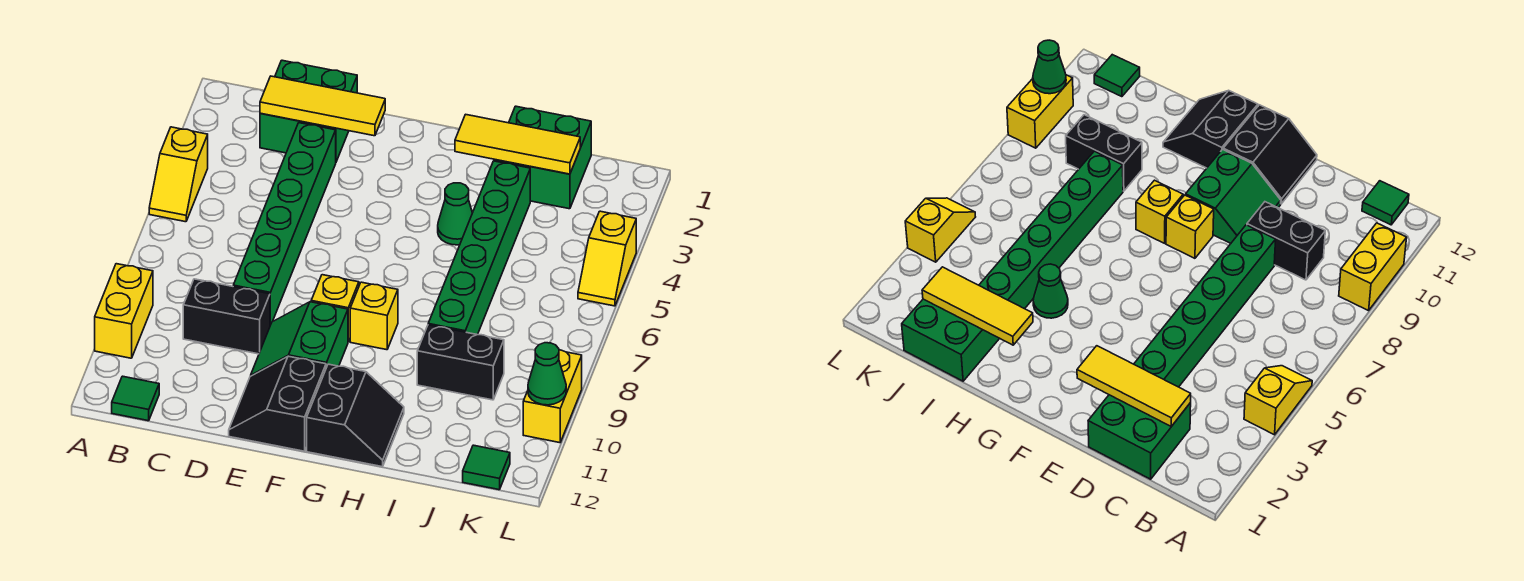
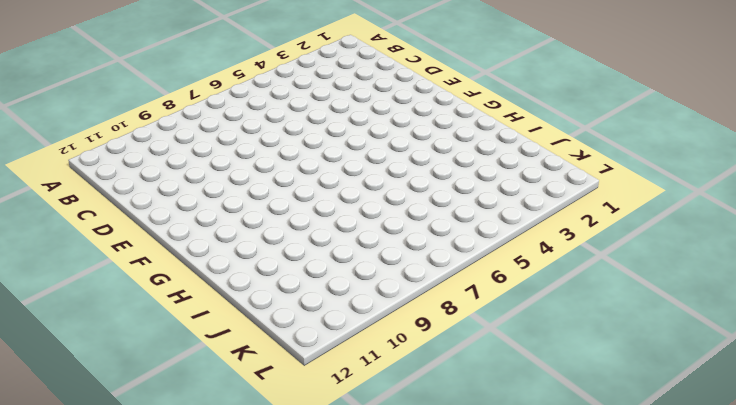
none -> yellow slope A4:A5 level 1 top 4
none -> yellow brick A9:A10 level 1
none -> green tile B12 level 1

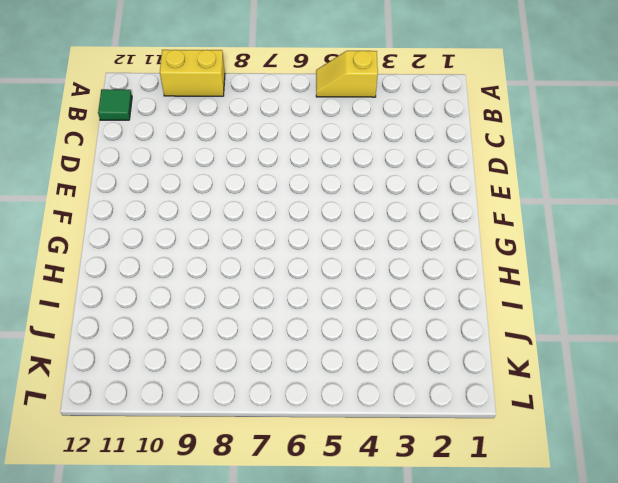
none -> green brick C1:D2 level 1
none -> black brick C9:D9 level 1
none -> green brick D3:D8 level 1

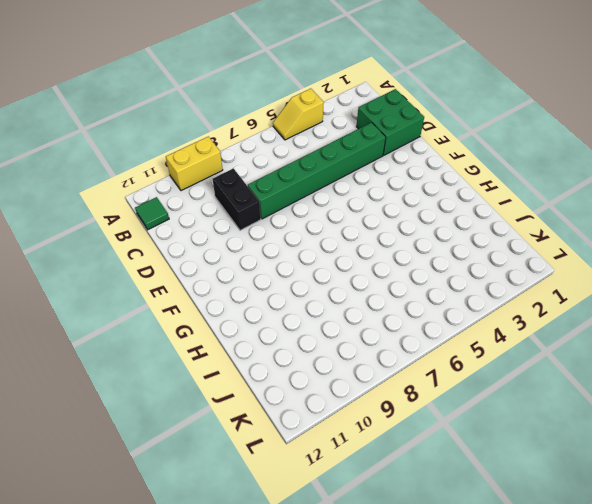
none -> green slope E9:F10 level 1 top F
none -> black slope E11:F12 level 1 top F
none -> yellow brick F8 level 1

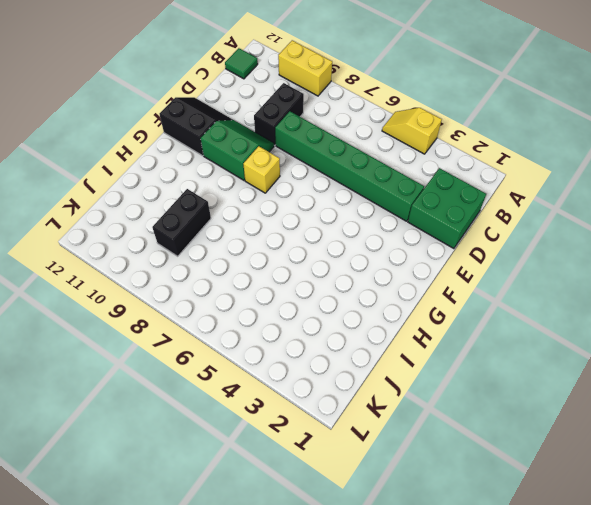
none -> yellow brick G8 level 1
none -> black slope G11:H12 level 1 top G
none -> green cone H4 level 1

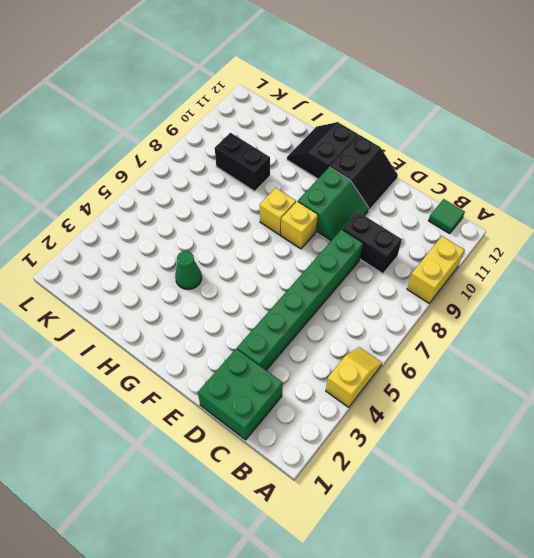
none -> green brick I1:J2 level 1
none -> green brick I3:I8 level 1
none -> green tile K12 level 1

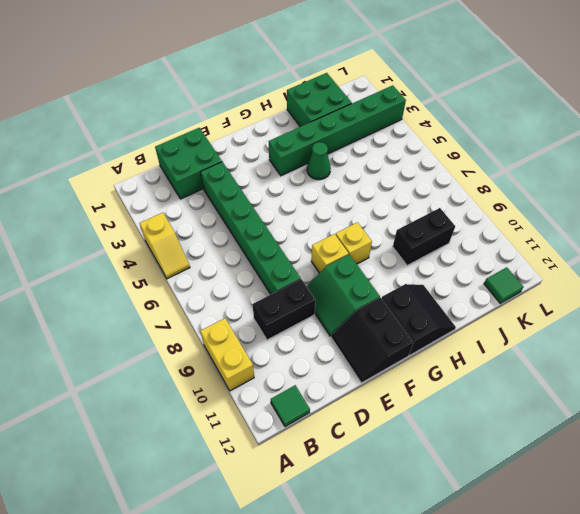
green brick G3:L3 level 1 -> green brick I3:I8 level 1
none -> yellow slope L4:L5 level 1 top 4
none -> yellow brick L9:L10 level 1
none -> yellow tile C2:E2 level 2

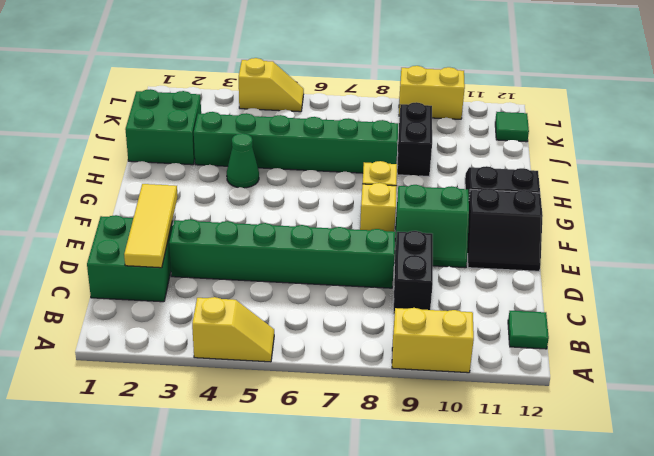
none -> yellow tile H2:J2 level 2
none -> green cone L10 level 2

